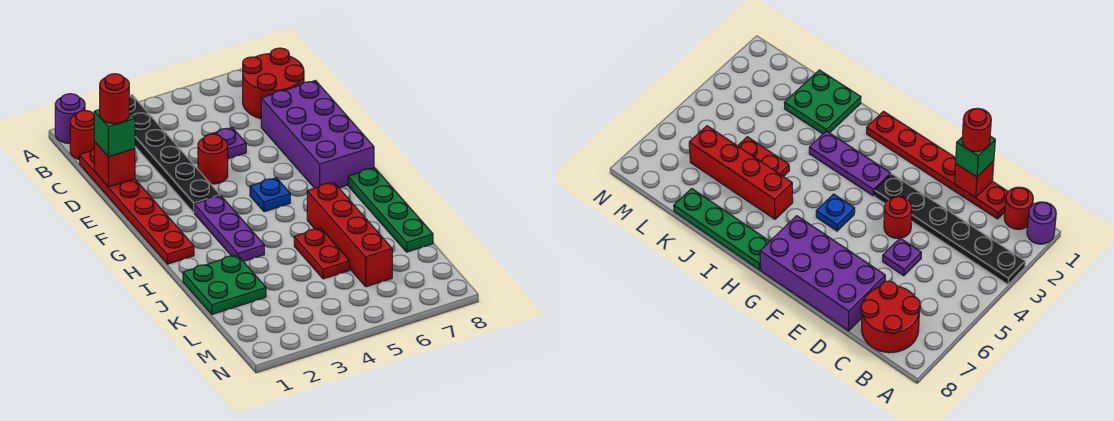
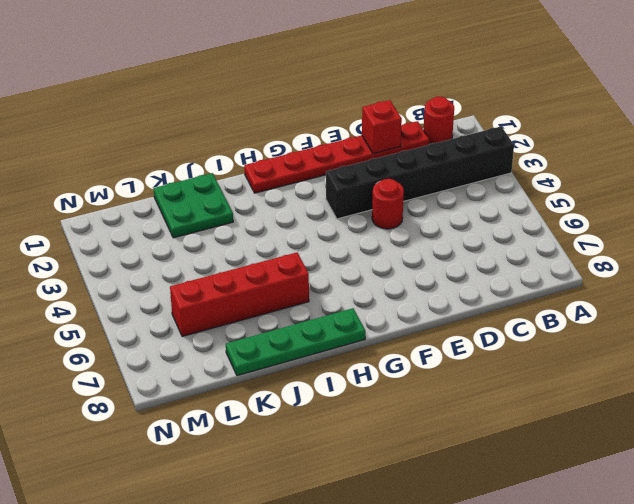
black brick A3:F3 level 1 -> black plate A3:F3 level 1
none -> purple round brick A1 level 1
none -> red round brick B7:C8 level 1
none -> purple plate D5 level 1

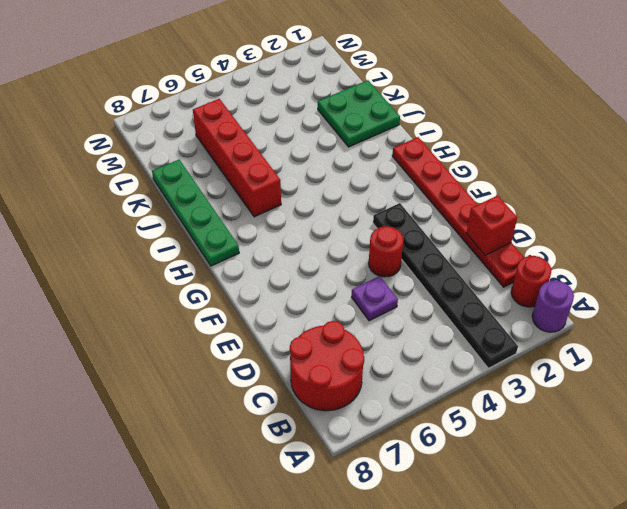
none -> purple brick D7:G8 level 1
none -> purple plate G3:I3 level 1
none -> blue plate G5 level 1

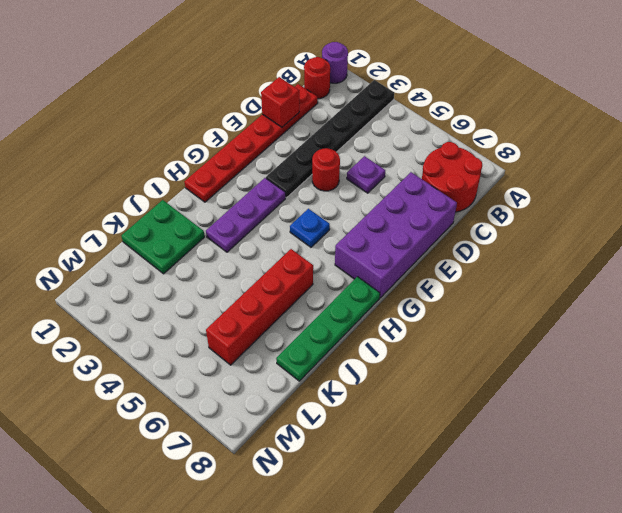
none -> red plate J5:K5 level 1
none -> green brick D1 level 3
none -> red round brick D1 level 4

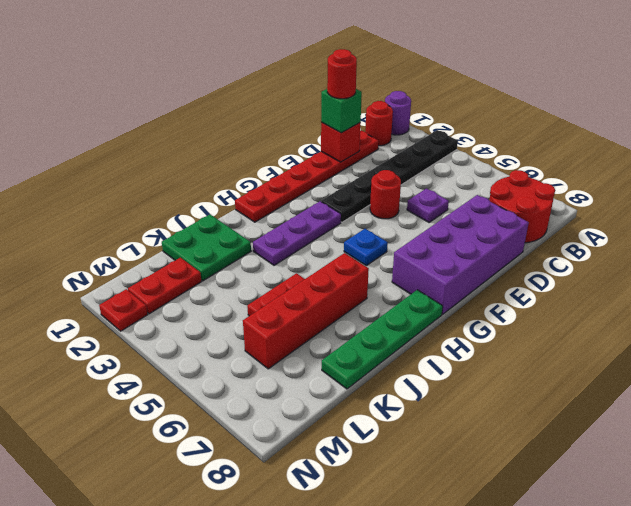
red plate L2:M2 level 1 -> none
red plate N2 level 1 -> none

